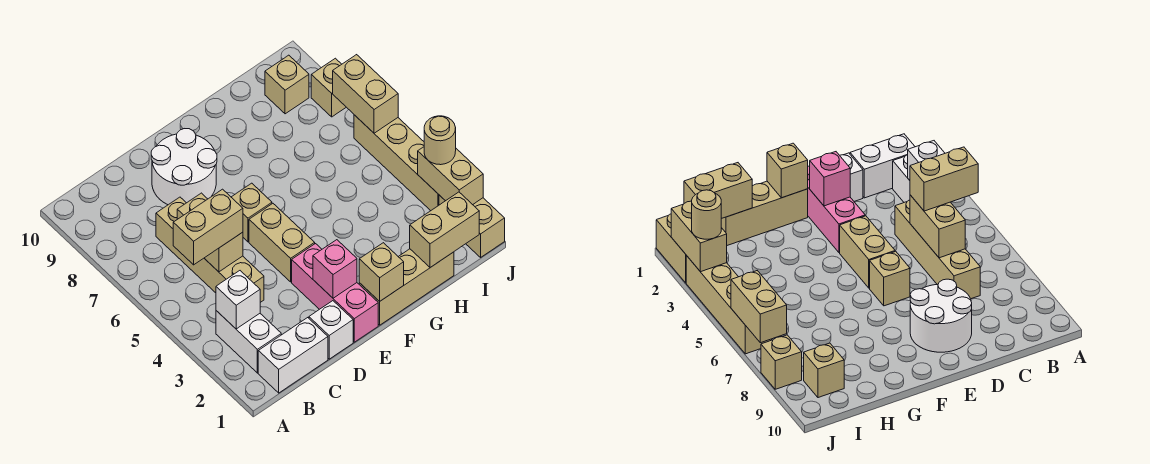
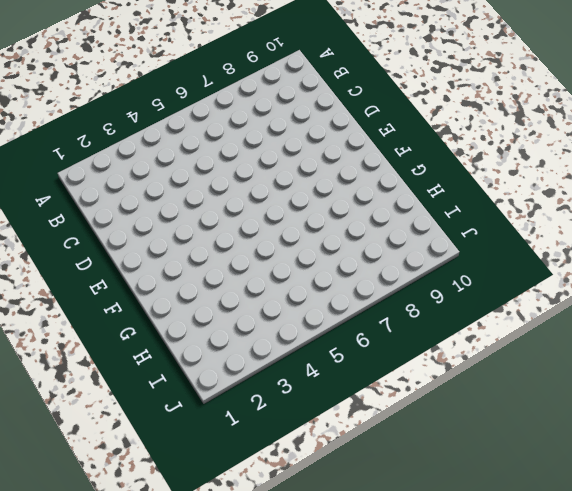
none -> white brick B1:C1 level 1
none -> white brick B2:B3 level 1
none -> tan brick C4:C7 level 1

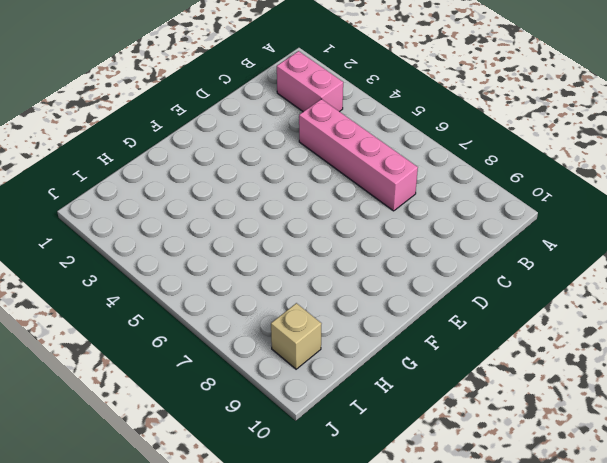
pink brick B2:B3 level 1 -> white brick B2:B3 level 1
pink brick C4:C7 level 1 -> tan brick C4:C7 level 1
none -> white brick B1:C1 level 1
none -> white brick D1 level 1
none -> white round brick D8:E9 level 1

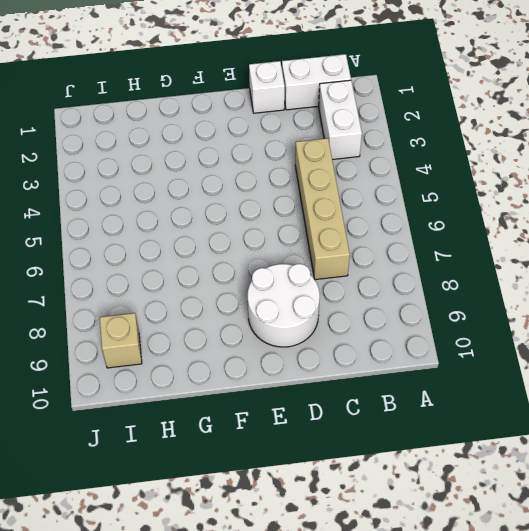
none -> pink brick E1:E3 level 1
none -> tan brick E4:E5 level 1
none -> tan brick E6 level 1

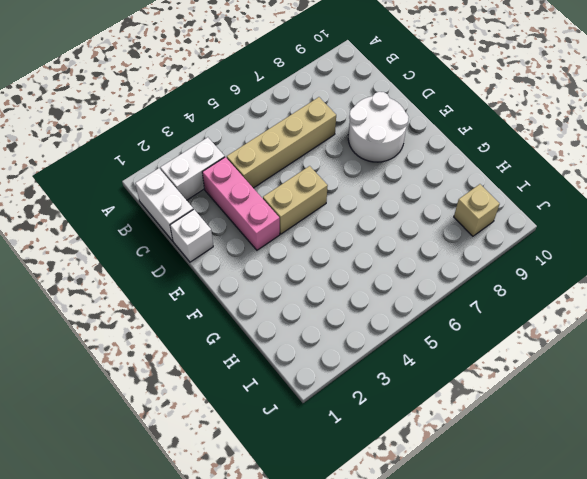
pink brick C3:E3 level 1 -> pink brick E1:E3 level 1
none -> tan brick E6 level 1
none -> tan brick F1:H1 level 1
none -> tan brick J1:J2 level 1

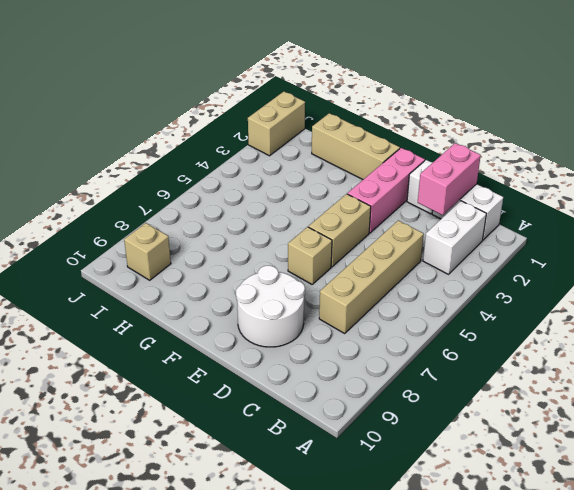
pink brick C1:C2 level 2 -> none
none -> tan brick J3:J6 level 1
none -> tan brick J8 level 1
none -> white brick B3 level 2

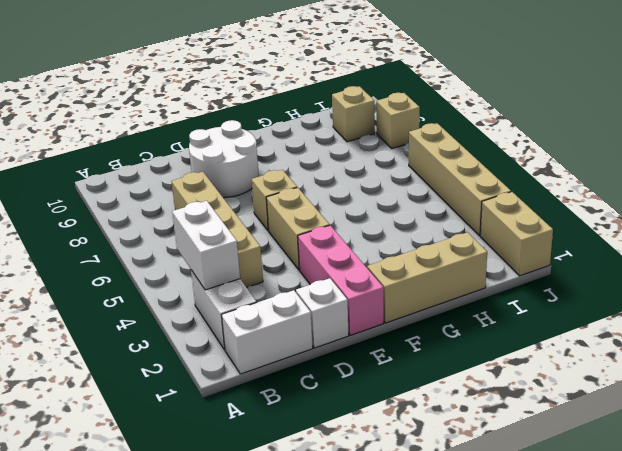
white brick B3:B4 level 2 -> white brick B3 level 2
none -> tan brick C5:C6 level 2
none -> pink brick E2 level 2
none -> tan brick F1 level 2

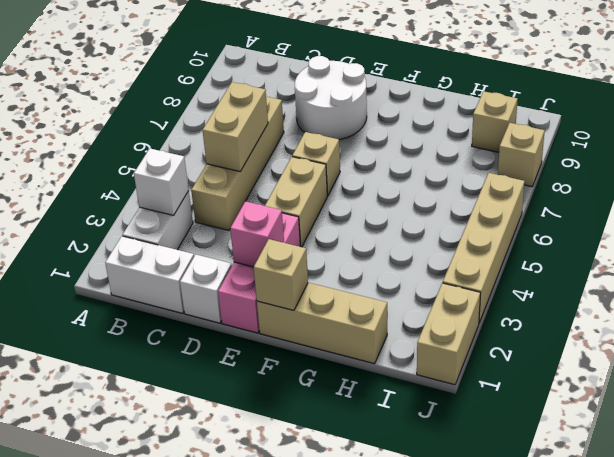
none -> tan brick H1:I1 level 2
none -> tan brick J2:J3 level 2
none -> tan brick J6:J7 level 2

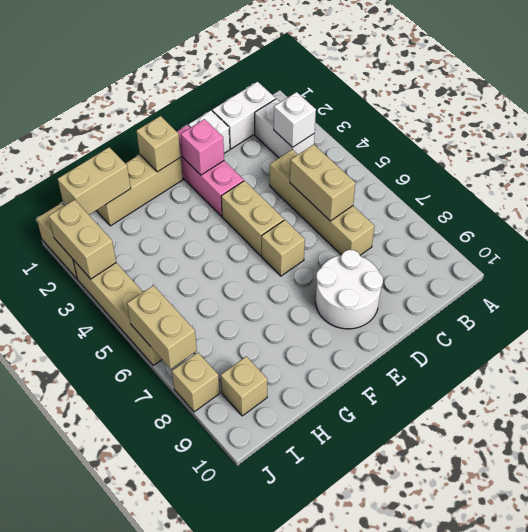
none -> tan brick B5:C5 level 3
none -> tan round brick J3 level 3

